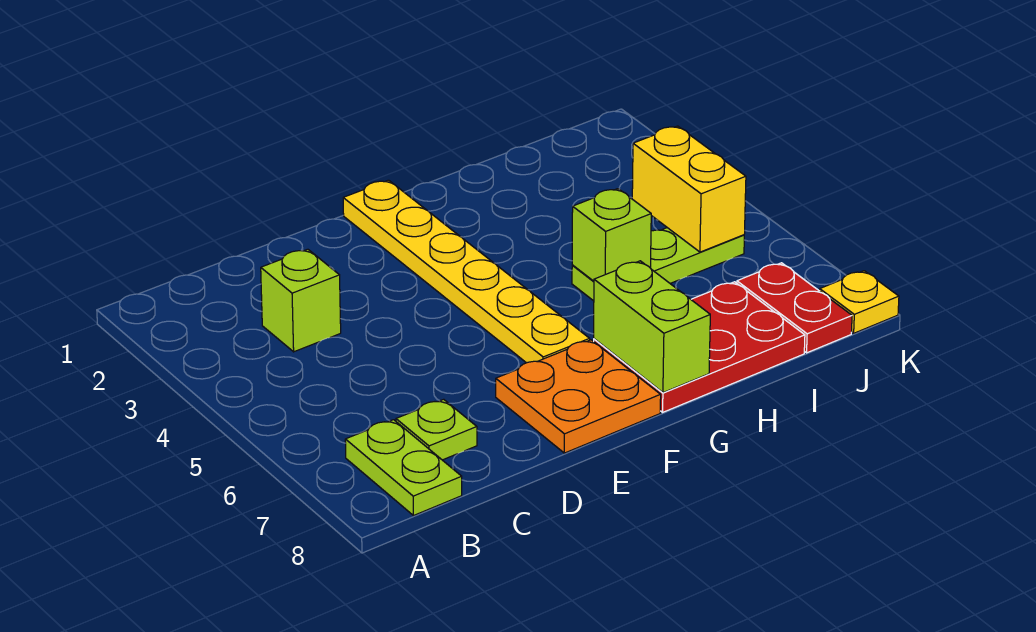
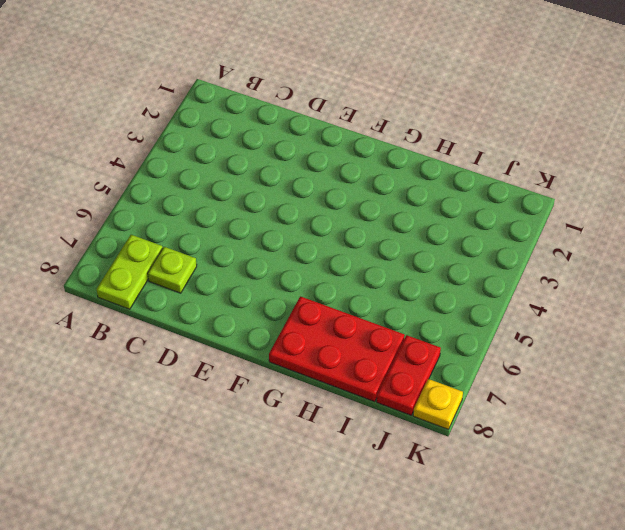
none -> lime brick C3 level 1
none -> orange plate E7:F8 level 1
none -> yellow plate F1:F6 level 1

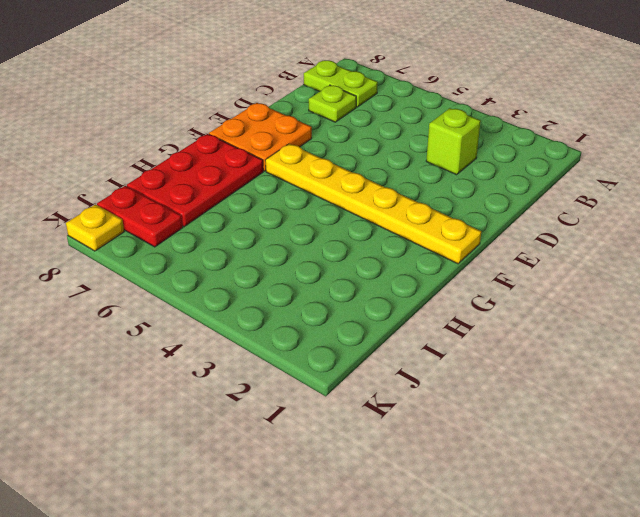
none -> lime plate H5:J5 level 1
none -> lime brick G7:G8 level 2
none -> lime brick H5 level 2

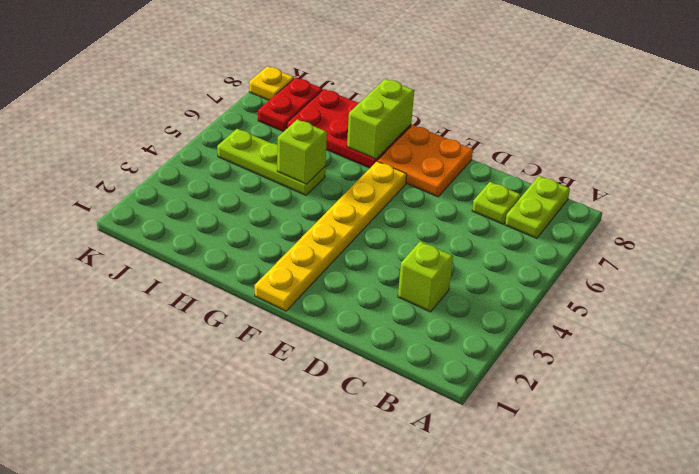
none -> yellow brick J4:J5 level 2

